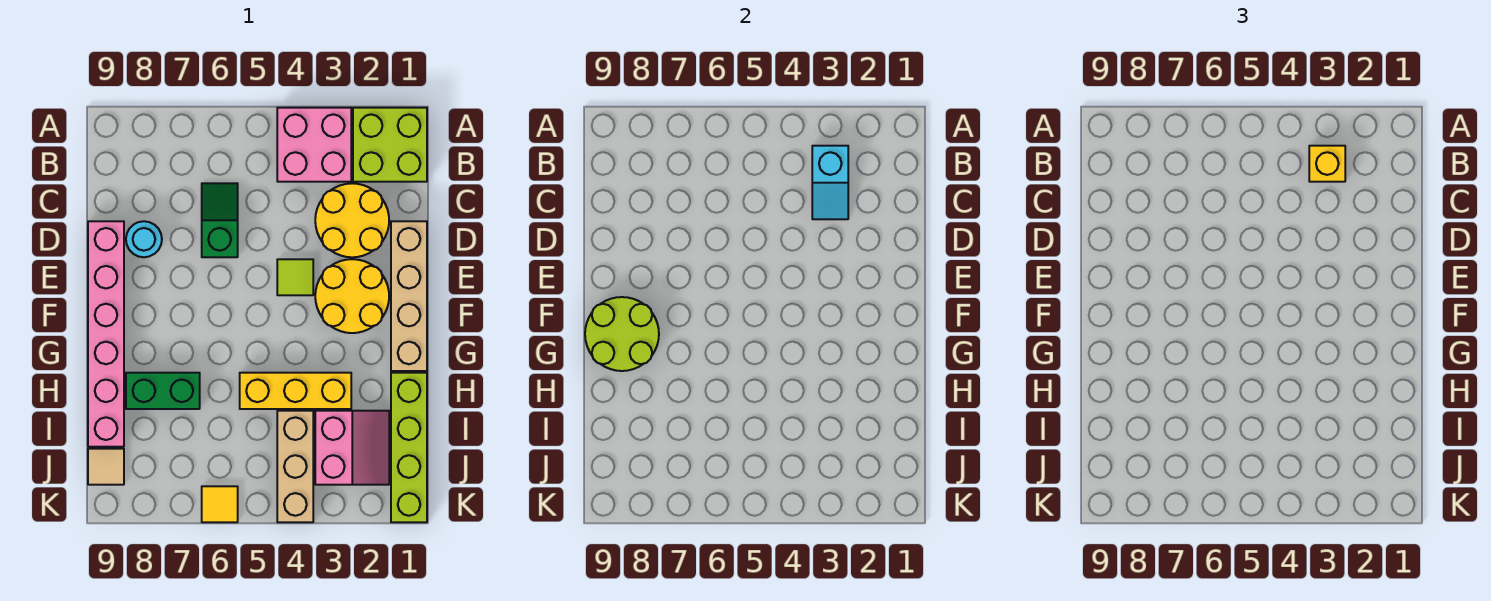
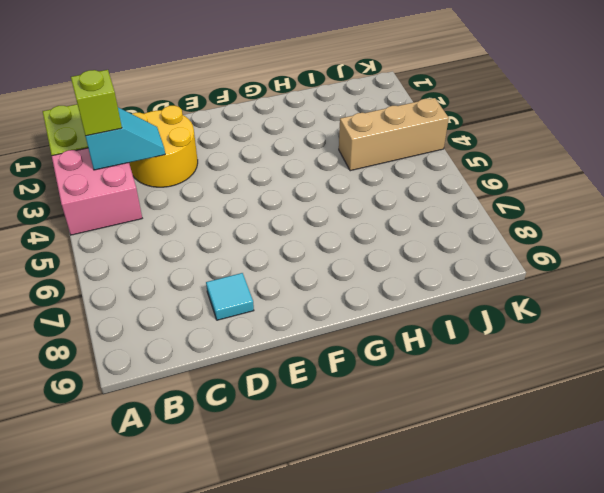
lime brick B3 level 3 -> yellow brick B3 level 3
cyan tile D8 level 1 -> cyan round brick D8 level 1
none -> green slope C6:D6 level 1 top D
none -> tan brick D1:G1 level 1
none -> pink brick D9:I9 level 1

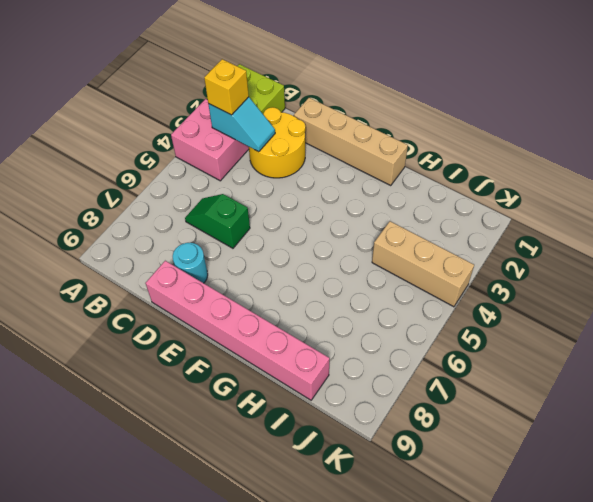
none -> yellow round brick E2:F3 level 1
none -> lime tile E4 level 1
none -> lime brick H1:K1 level 1

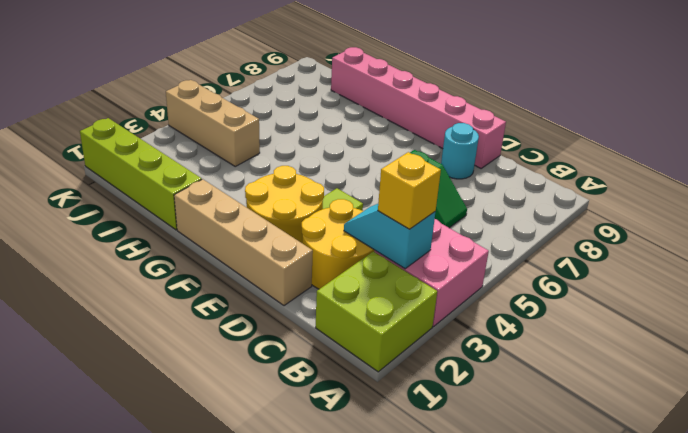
none -> yellow brick H3:H5 level 1
none -> green brick H7:H8 level 1
none -> pink slope I2:J3 level 1 top 3

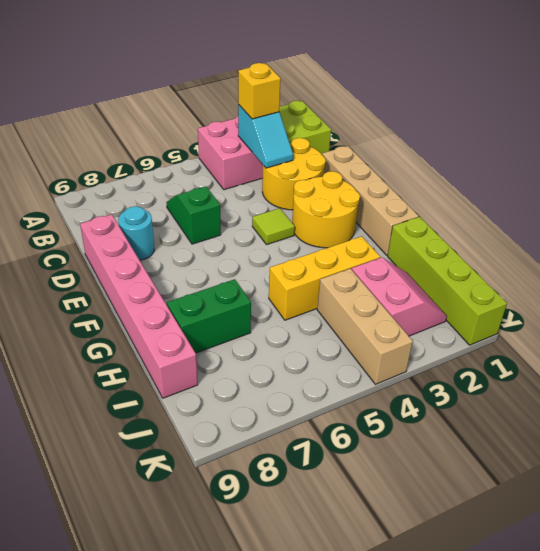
none -> tan tile J9 level 1
none -> yellow tile K6 level 1
none -> lime round brick F8:G9 level 2

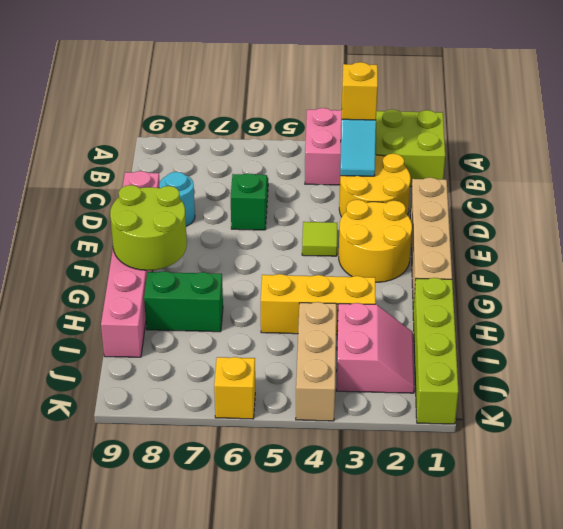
yellow brick K6 level 1 -> yellow tile K6 level 1
none -> tan tile J9 level 1

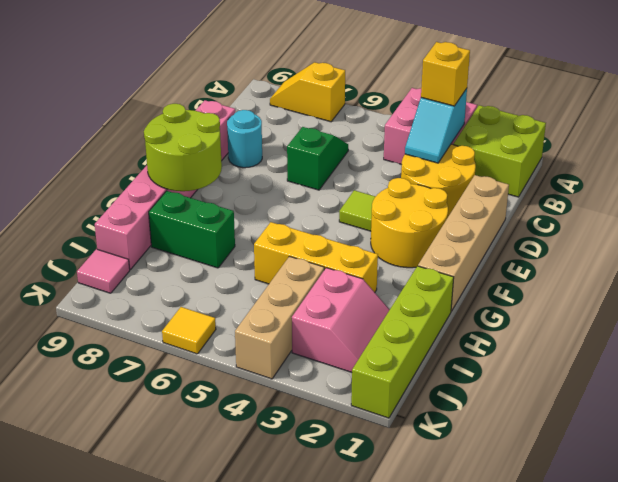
yellow slope A7:A8 level 1 top 7 -> none
pink tile J9 level 1 -> tan tile J9 level 1

